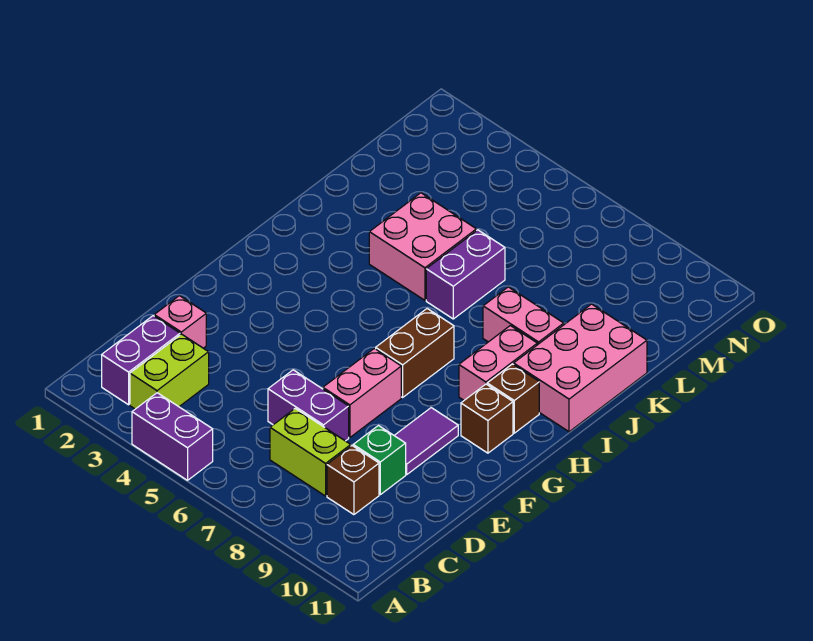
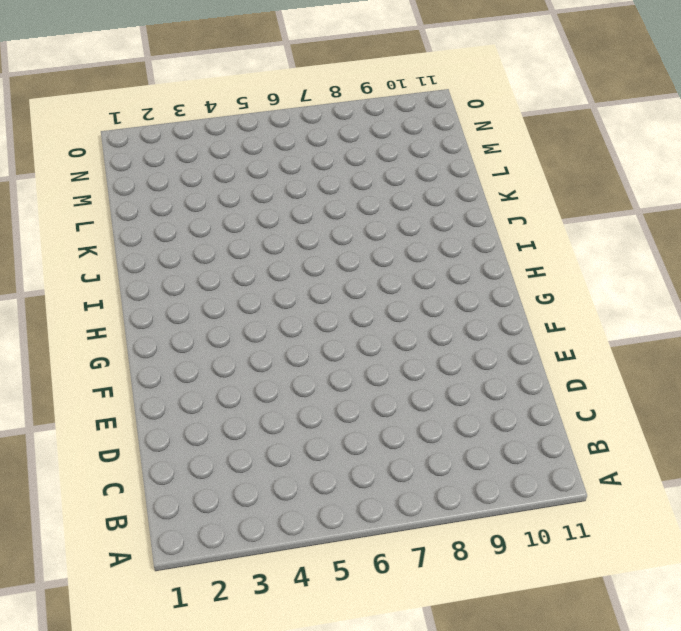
none -> purple brick A4:A5 level 1
none -> purple brick B2:C2 level 1
none -> lime brick B3:C3 level 1

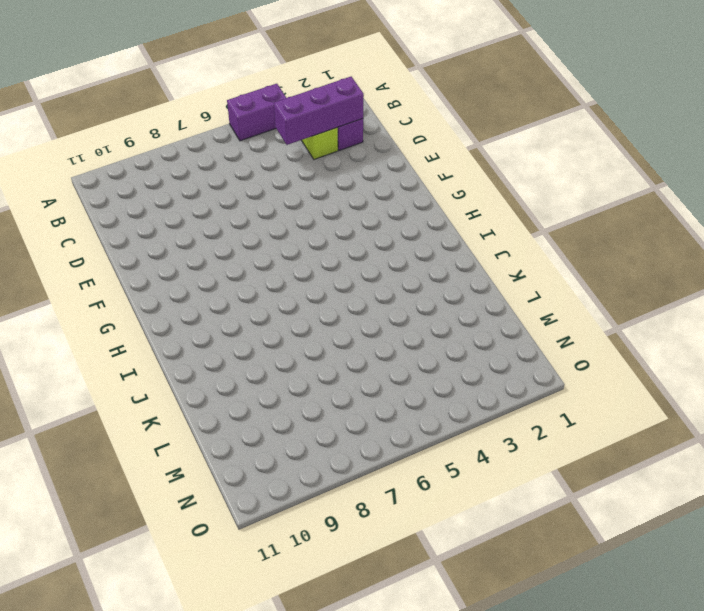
purple brick C2:C4 level 2 -> none
none -> lime brick C7:C8 level 1
none -> brown brick C9 level 1
none -> pink brick D2 level 1

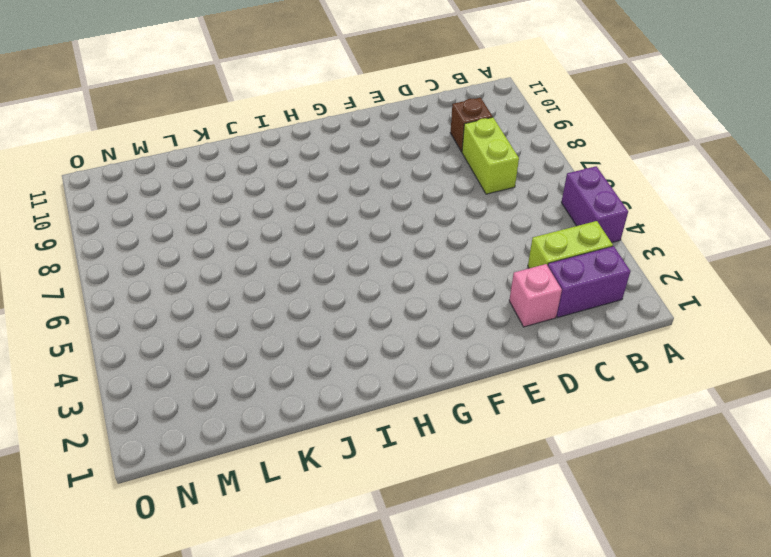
none -> purple brick D6:D7 level 1
none -> green brick D9 level 1
none -> pink brick E7:F7 level 1

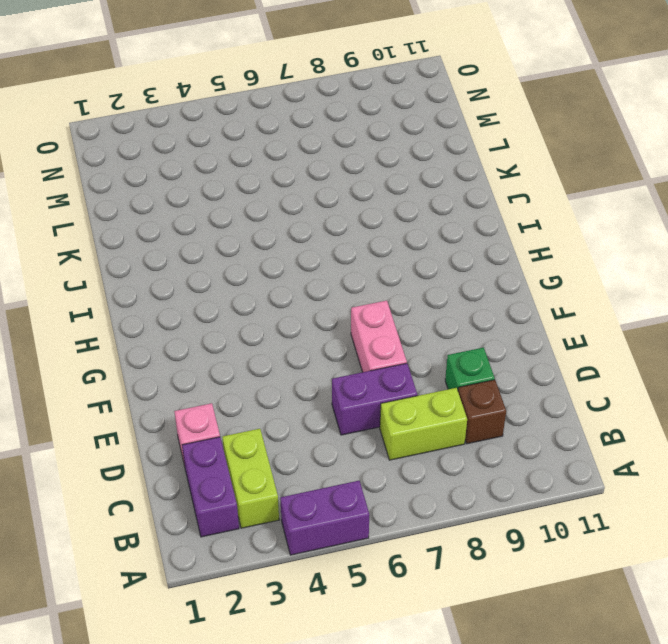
none -> purple tile E9:F9 level 1
none -> brown brick G7:H7 level 1
none -> brown brick G10 level 1

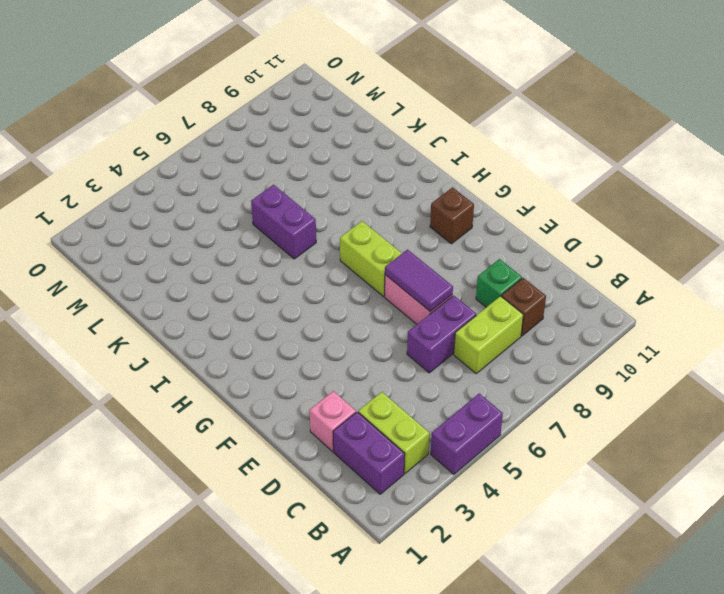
purple tile E7:F7 level 2 -> purple tile E9:F9 level 1
lime brick G7:H7 level 1 -> brown brick G7:H7 level 1
none -> pink brick H9:I9 level 1
none -> brown brick H10 level 1
none -> pink brick I10:K11 level 1

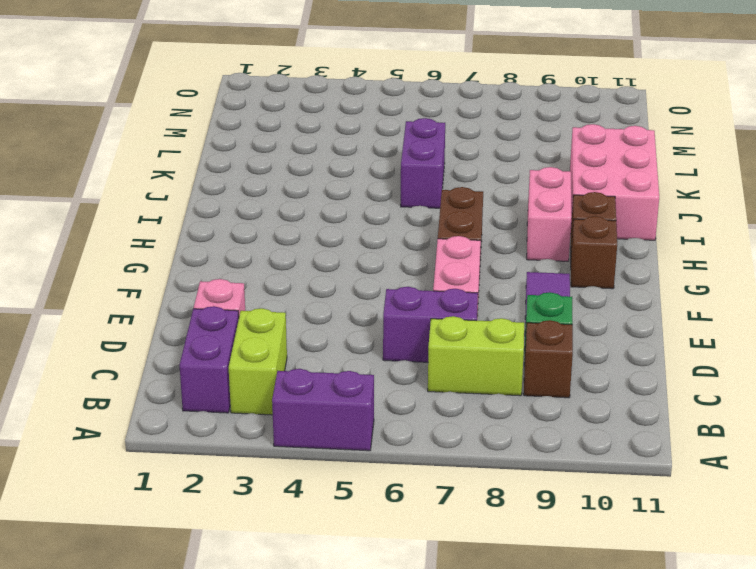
none -> pink brick J4:K5 level 1
none -> pink brick J8:J9 level 1

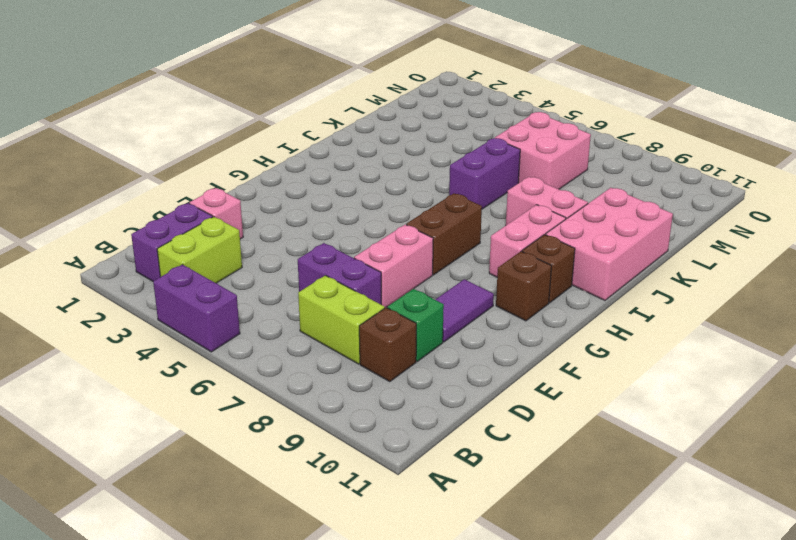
pink brick L6:M7 level 1 -> pink brick J4:K5 level 1

